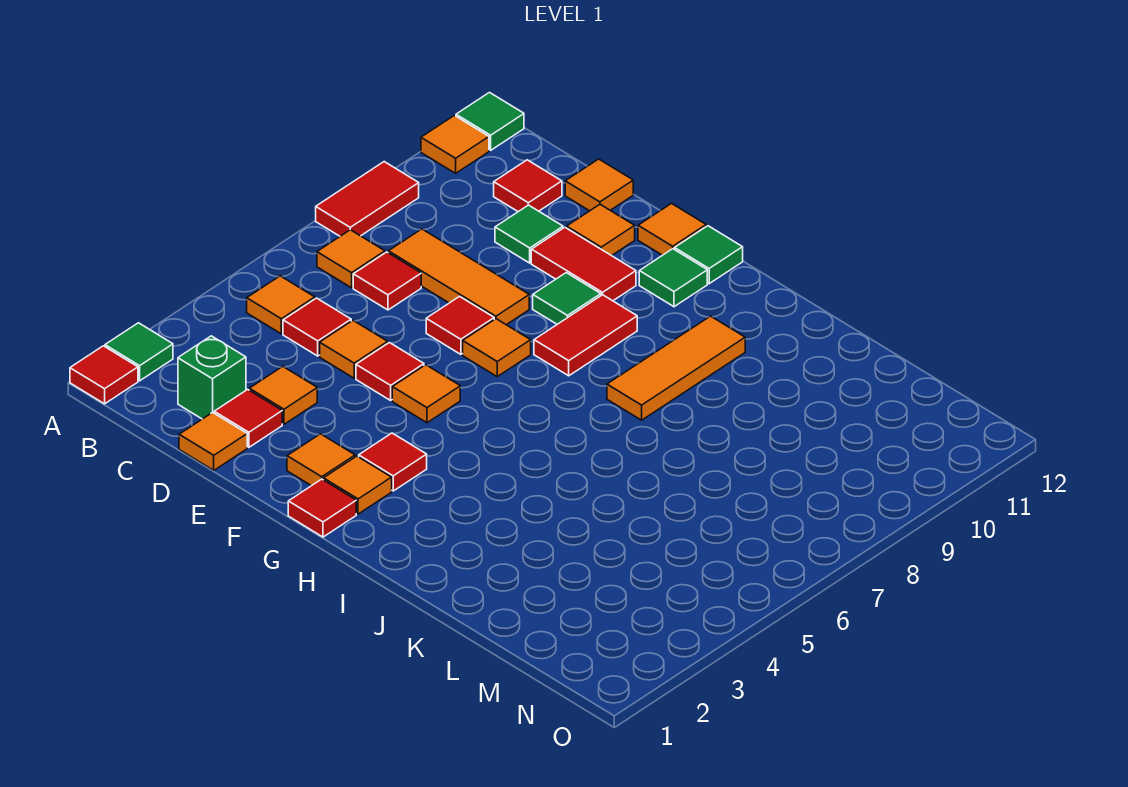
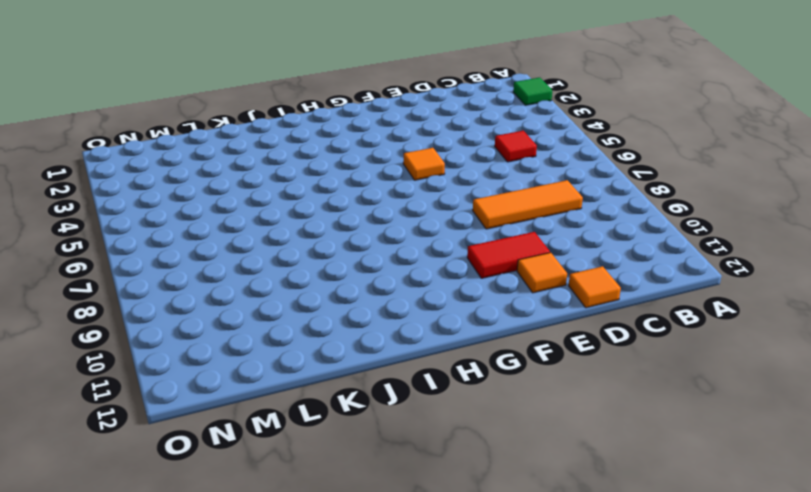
none -> red tile A1 level 1
none -> red tile A8:A9 level 1
none -> orange tile A11 level 1
none -> green tile A12 level 1

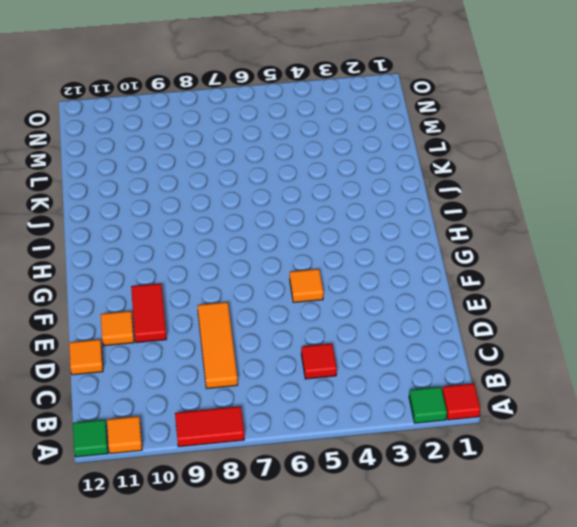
none -> orange tile B5 level 1
none -> orange tile B7 level 1
none -> green brick C2 level 1
none -> red tile C7 level 1

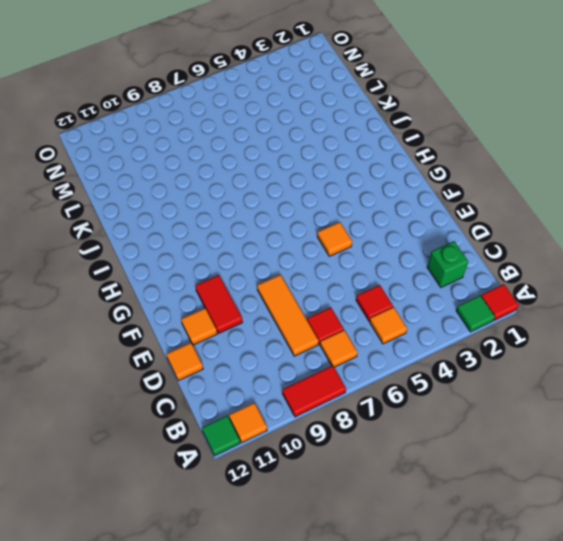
none -> red tile C11 level 1
none -> orange tile D1 level 1
none -> red tile D2 level 1
none -> orange tile D3 level 1

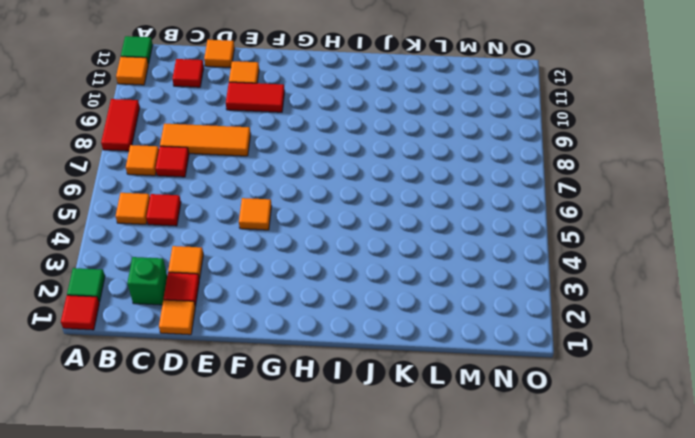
none -> orange tile D5 level 1
none -> green tile D10 level 1
none -> red tile E5 level 1
none -> red tile E7 level 1

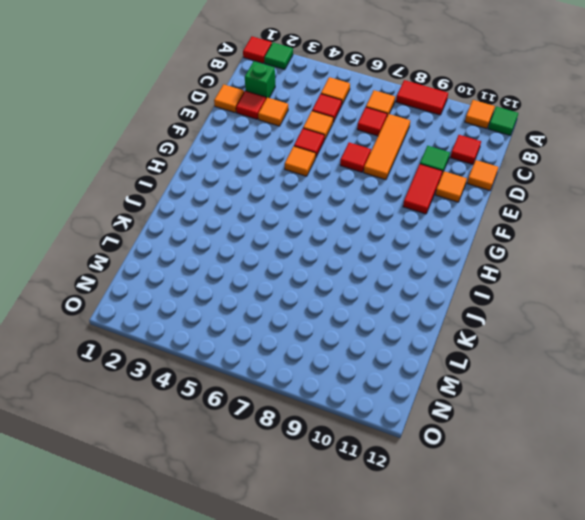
none -> orange tile F2 level 1
none -> orange tile F7 level 1
none -> green tile F9 level 1
none -> orange tile F12 level 1

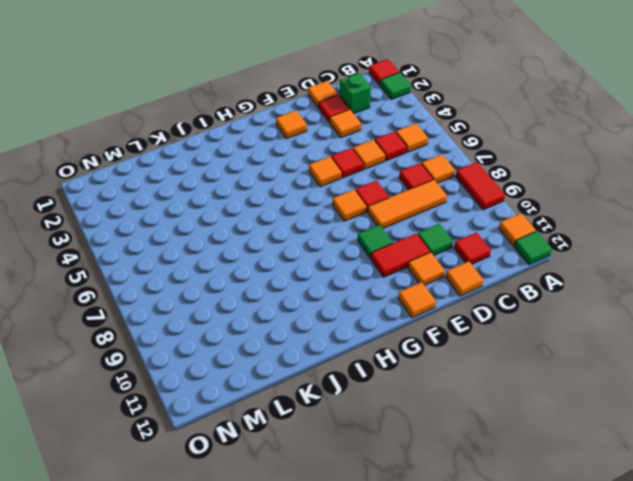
none -> red tile G1 level 1
none -> orange tile G2 level 1
none -> red tile G3 level 1
none -> red tile G8:G9 level 1

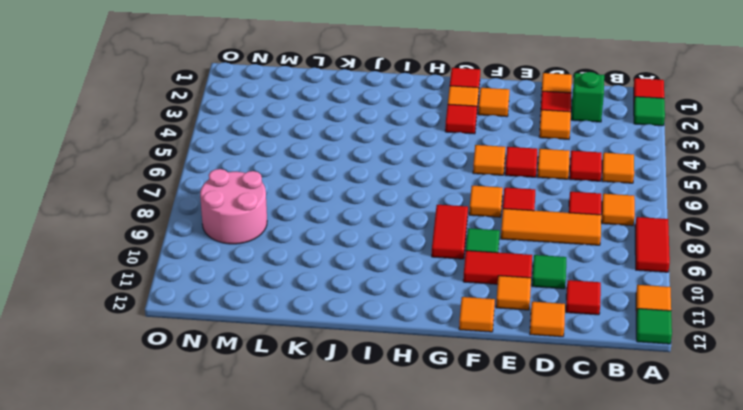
pink round brick M8:N9 level 1 -> none
none -> green tile G11 level 1
none -> green tile G12 level 1
none -> orange tile I8:I10 level 1

